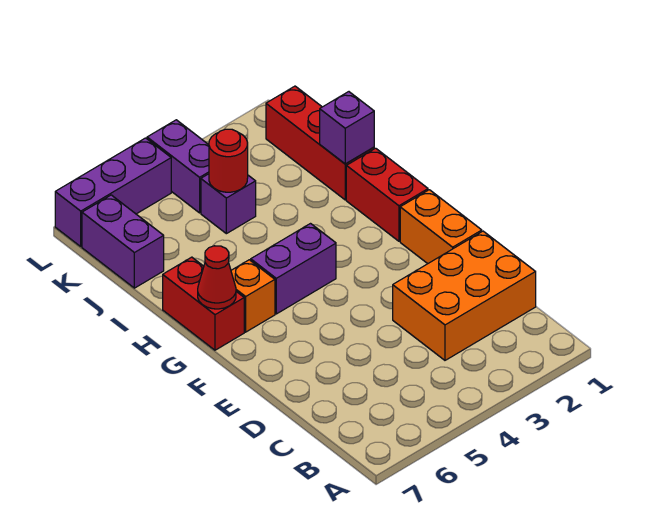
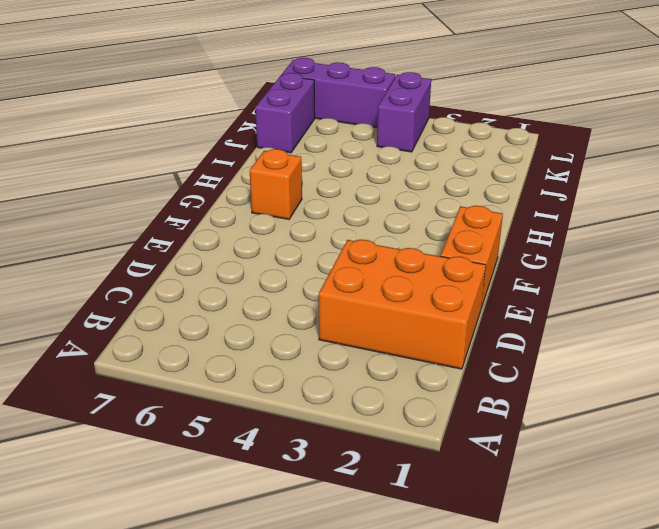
none -> red brick G1:H1 level 1
none -> purple brick G4:G5 level 1
none -> red brick G7:H7 level 1

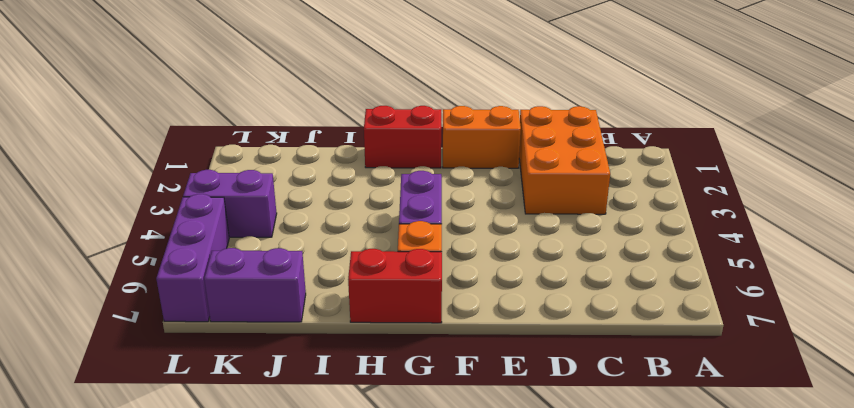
none -> red brick I1:K1 level 1
none -> purple brick J4 level 1
none -> red cone G7 level 2

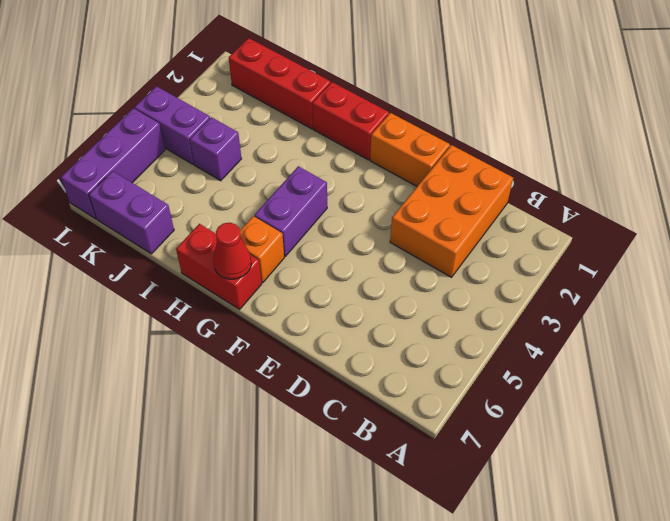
none -> purple brick I1 level 2
none -> red round brick J4 level 2

